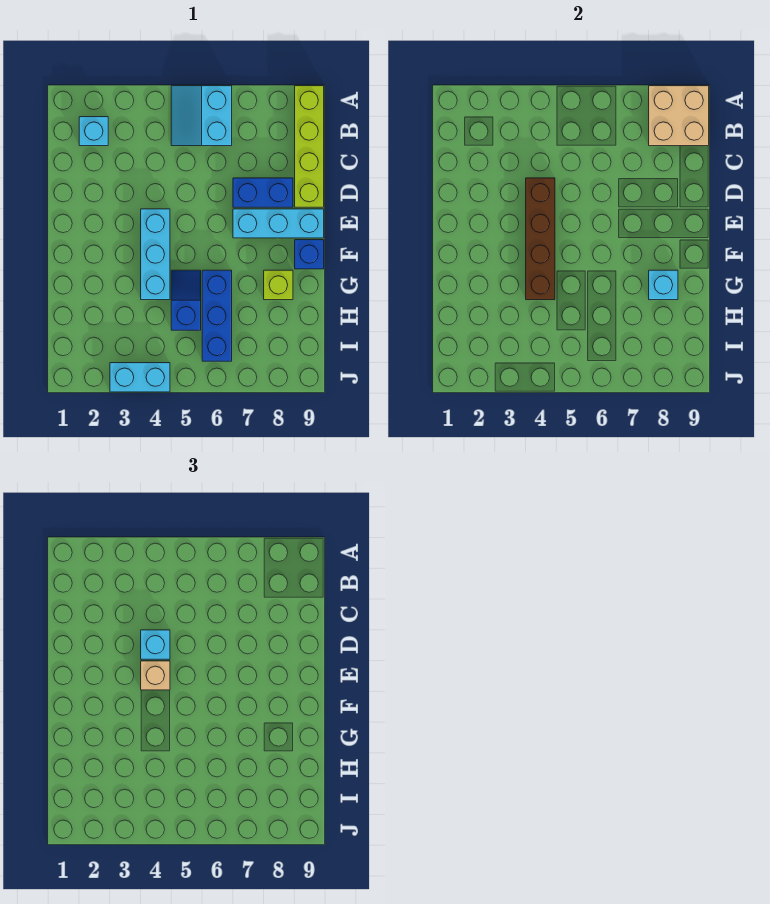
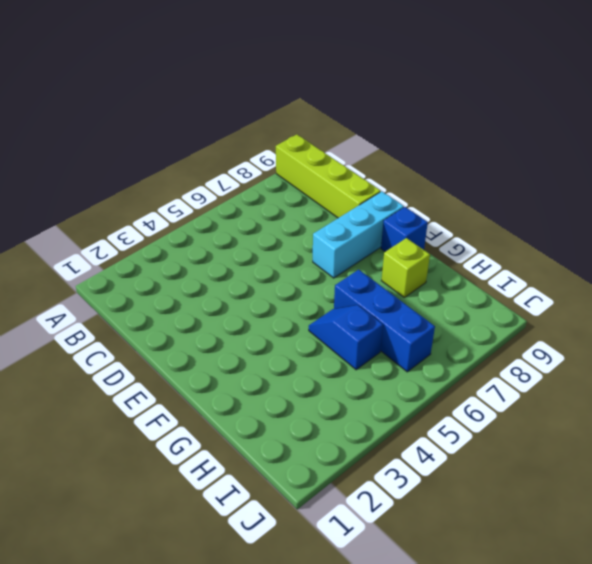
none -> cyan slope A5:B6 level 1 top 6
none -> cyan brick B2 level 1
none -> blue brick D7:D8 level 1

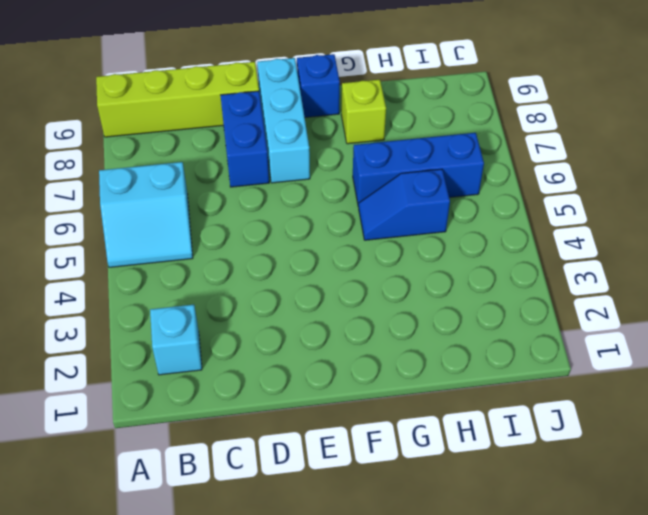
none -> cyan brick E4:G4 level 1
none -> cyan brick J3:J4 level 1
none -> tan brick A8:B9 level 2

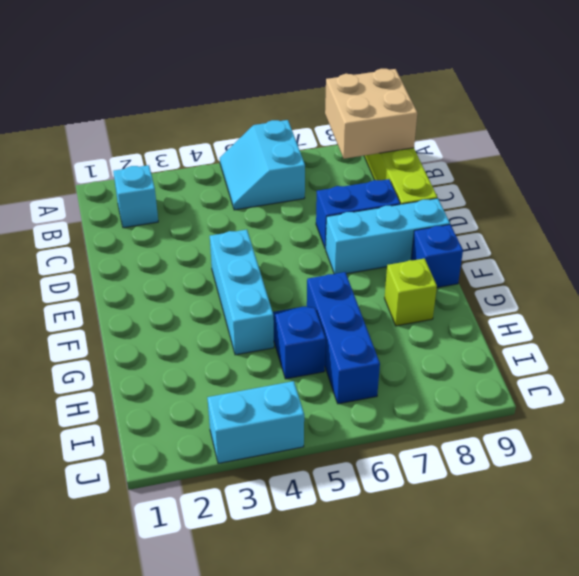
none -> brown brick D4:G4 level 2
none -> cyan brick G8 level 2
none -> cyan brick D4 level 3

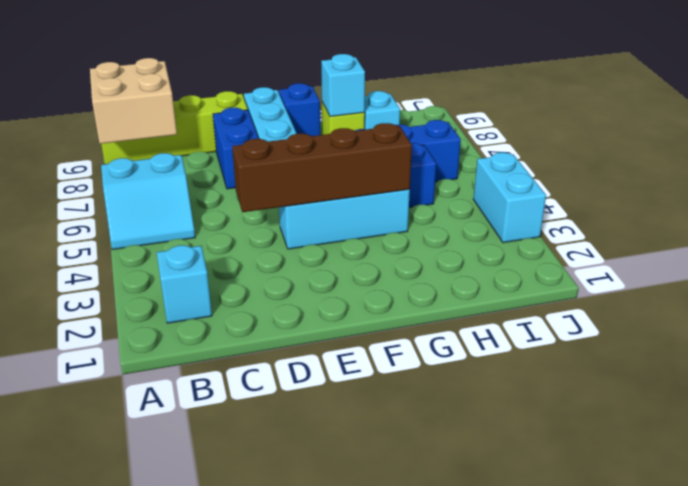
cyan brick H8 level 1 -> cyan brick D4 level 3
none -> tan brick E4 level 3

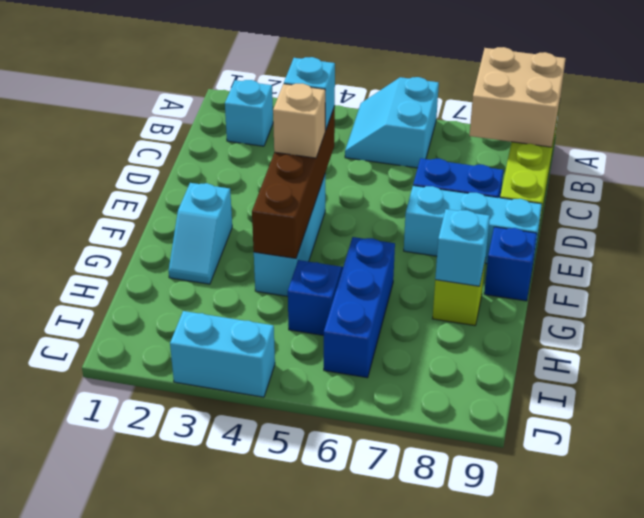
cyan slope F2:G2 level 1 top F -> none

